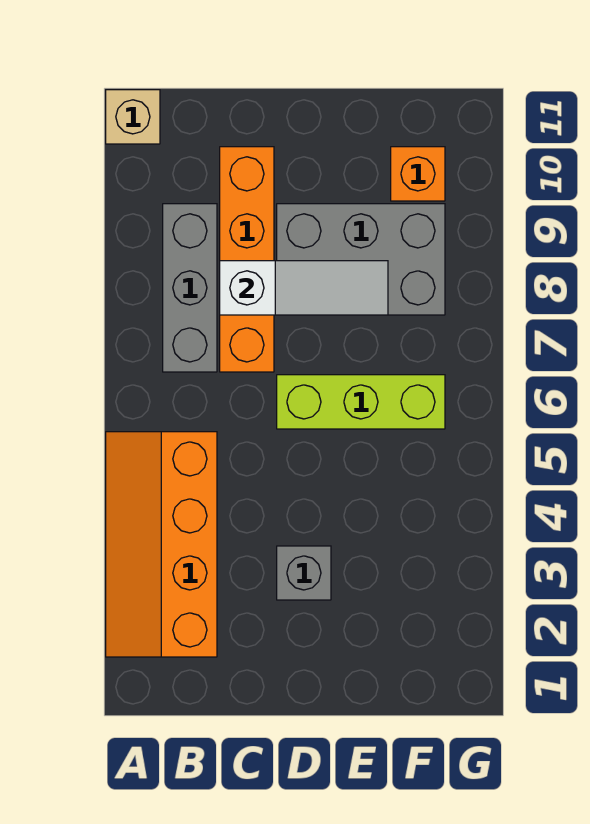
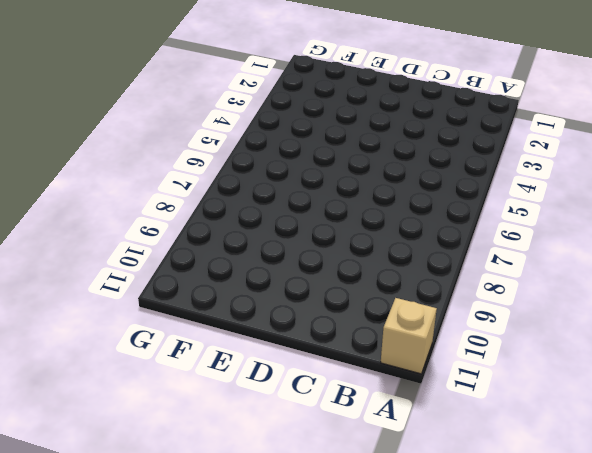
none -> orange slope A2:B5 level 1 top B
none -> grey brick B7:B9 level 1

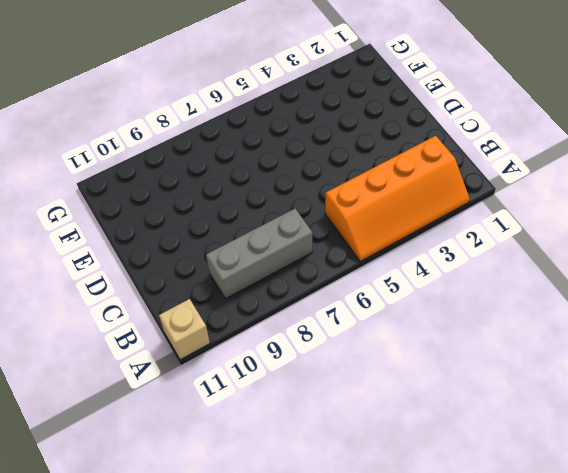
none -> orange brick C7:C10 level 1
none -> grey brick D3 level 1

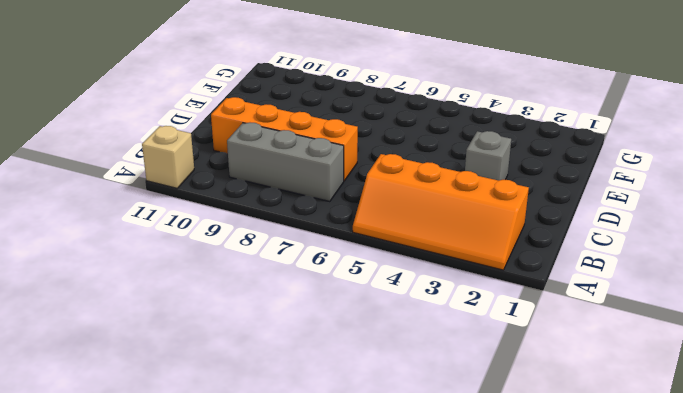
none -> lime brick D6:F6 level 1
none -> grey brick D8:F9 level 1

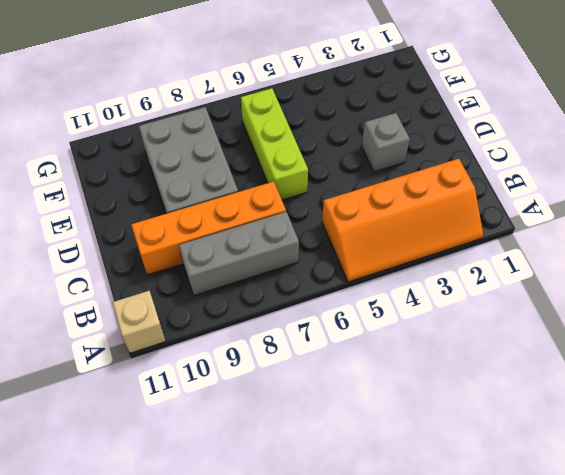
none -> orange brick F10 level 1
none -> white slope C8:E8 level 2 top C

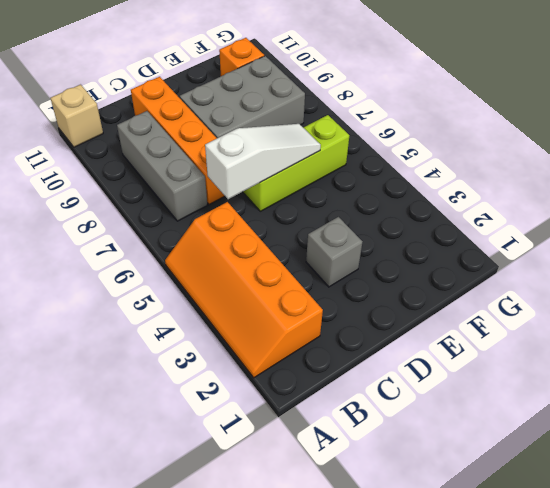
white slope C6:E6 level 2 top C -> white slope C8:E8 level 2 top C

